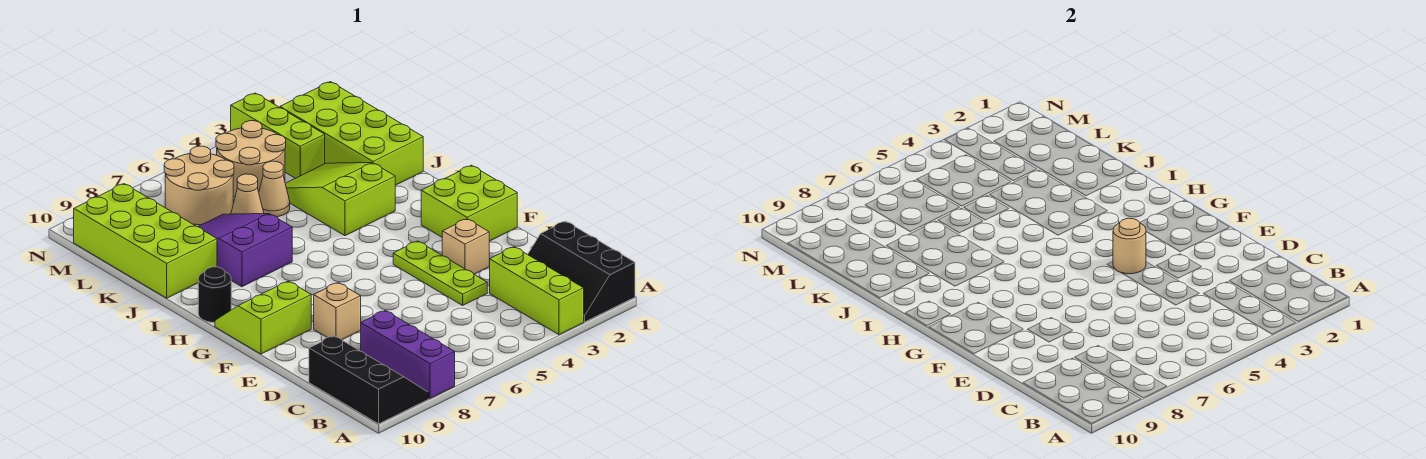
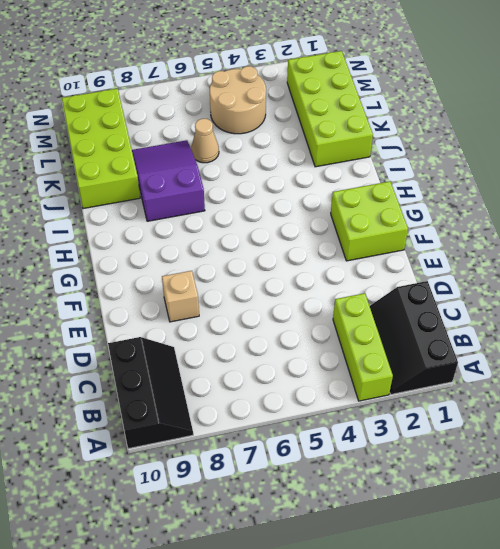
none -> purple brick A8:C8 level 1
none -> lime plate D4:F4 level 1
none -> tan brick E3 level 1

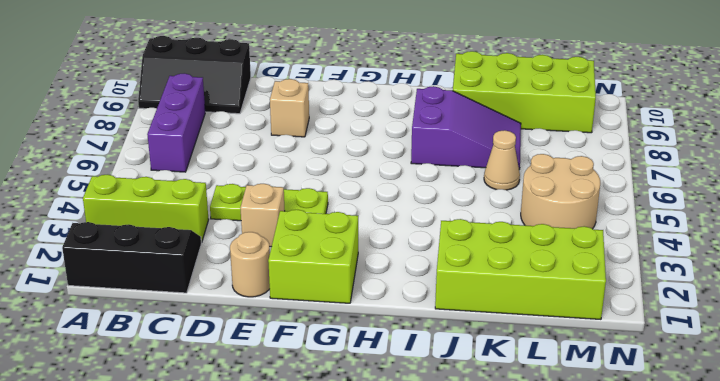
purple brick B6:B8 level 1 -> purple brick A8:C8 level 1
tan round brick E1 level 1 -> tan round brick F4 level 2
none -> lime slope F9:G10 level 1 top F
none -> black round brick H10 level 1
none -> lime slope I3:K4 level 1 top I

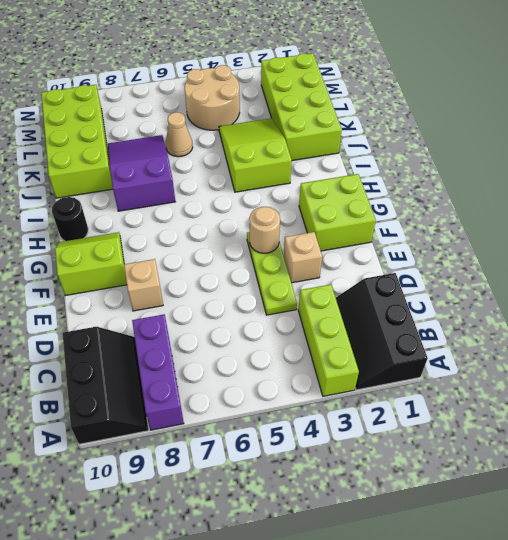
none -> tan cone K5 level 1
none -> lime brick L3:N3 level 1
none -> tan round brick L6:M7 level 1

